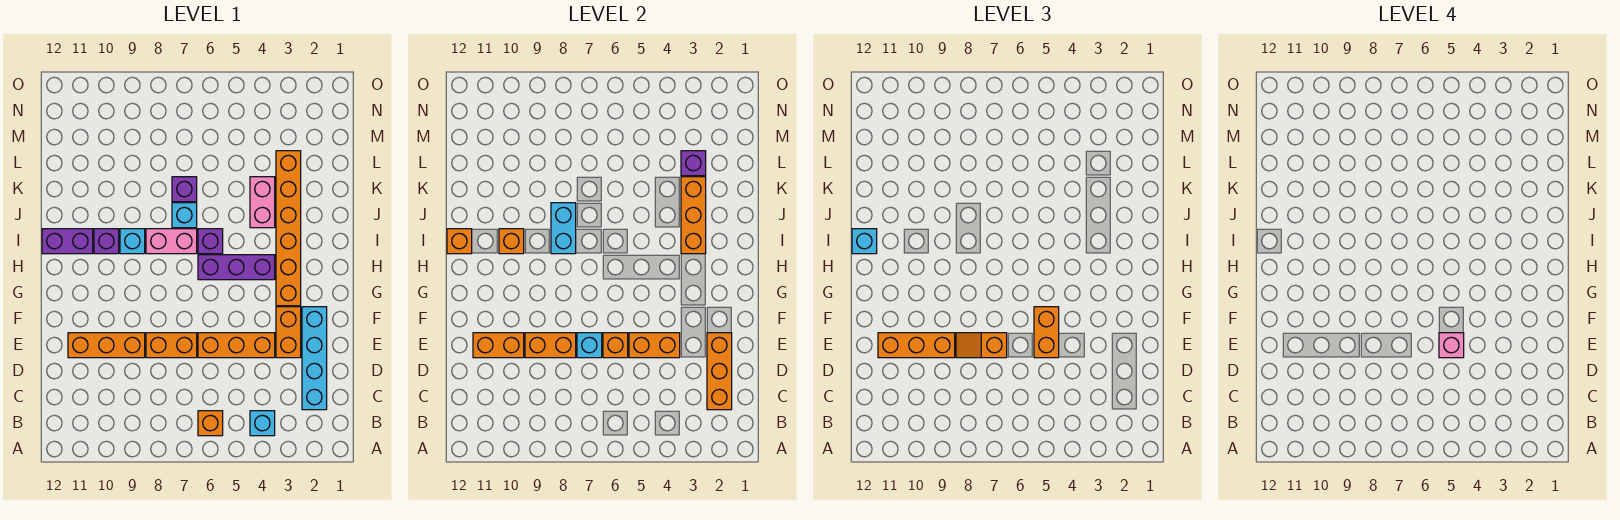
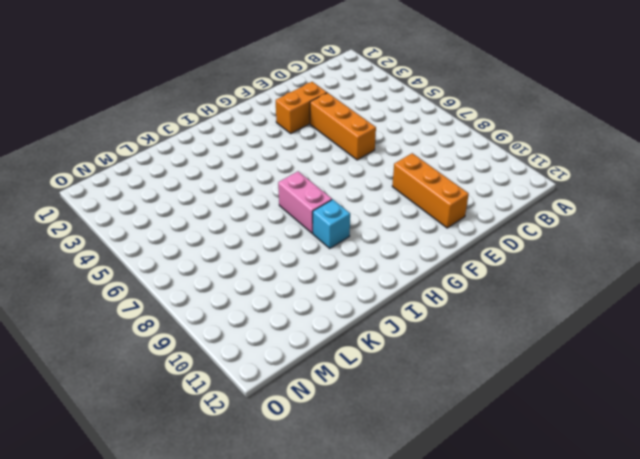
none -> cyan brick B4 level 1
none -> orange brick B6 level 1
none -> cyan brick C2:F2 level 1
none -> orange brick E7:E8 level 1

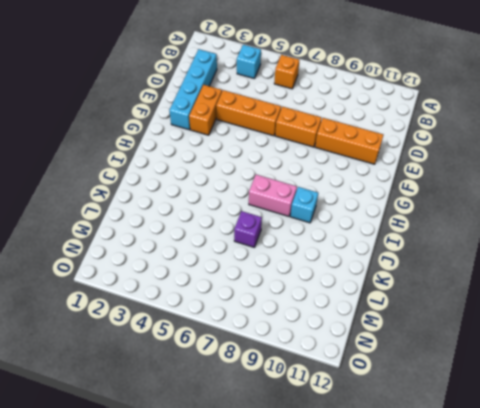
none -> orange brick G3:L3 level 1
none -> purple brick H4:H6 level 1
none -> purple brick I6 level 1
none -> purple brick I10 level 1

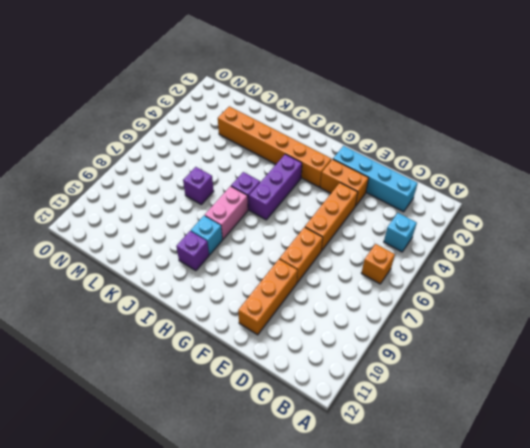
none -> purple brick I11:I12 level 1
none -> pink brick J4:K4 level 1
none -> cyan brick J7 level 1
none -> orange brick C2:E2 level 2

